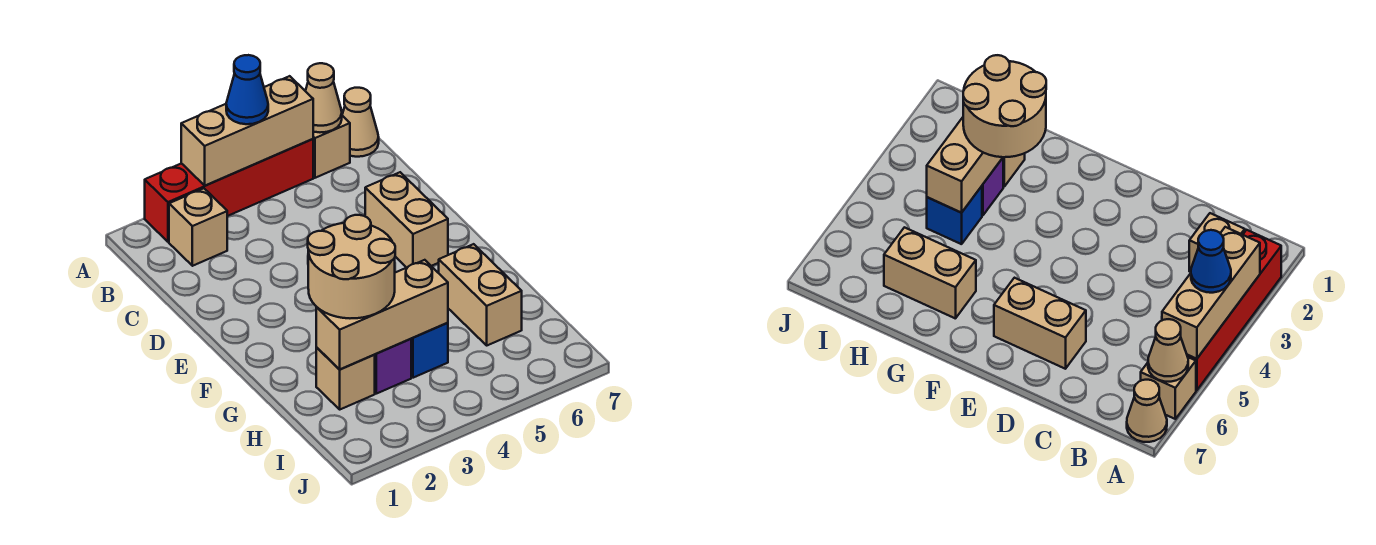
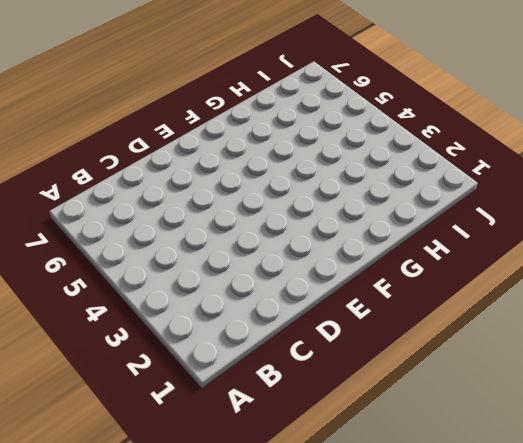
none -> red brick A2:A5 level 1
none -> tan brick A6 level 1
none -> tan cone A7 level 1

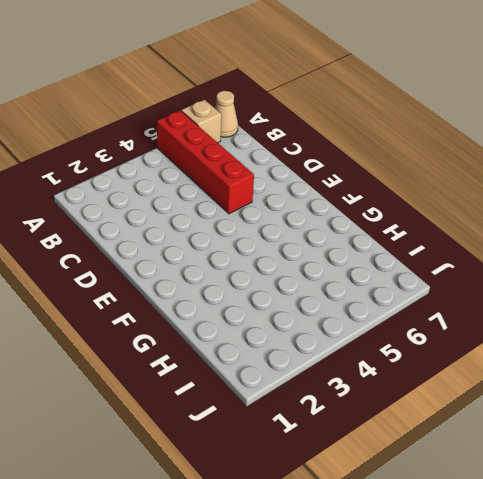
red brick A5:D5 level 1 -> red brick A2:A5 level 1
none -> tan brick B2 level 1
none -> tan brick D6:E6 level 1
none -> tan brick G6:H6 level 1

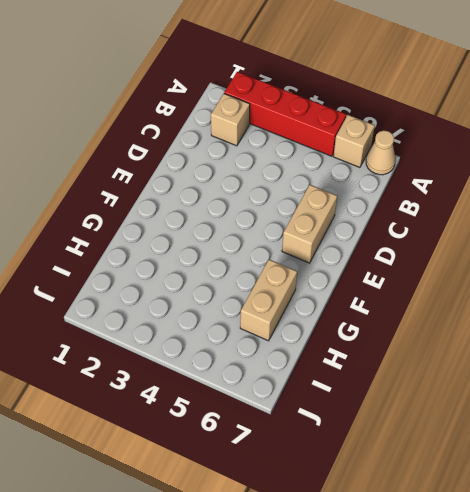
none -> tan brick H2 level 1
none -> purple brick H3 level 1
none -> blue brick H4 level 1

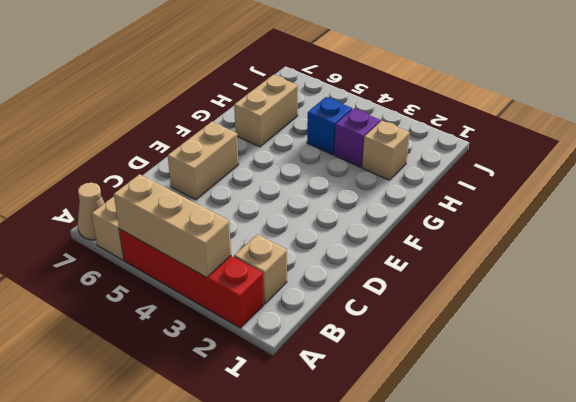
none -> tan cone A6 level 2
none -> tan brick H2:H4 level 2
none -> blue cone A4 level 3

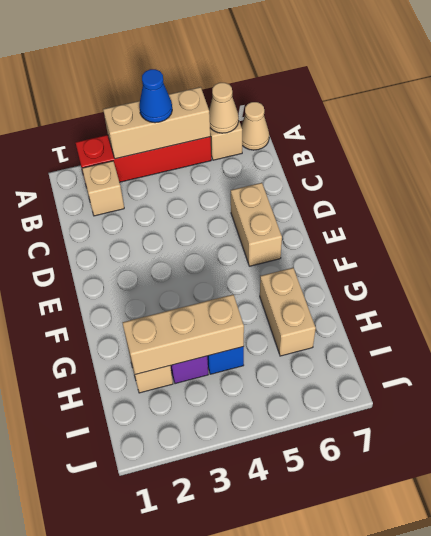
none -> tan round brick G2:H3 level 3

